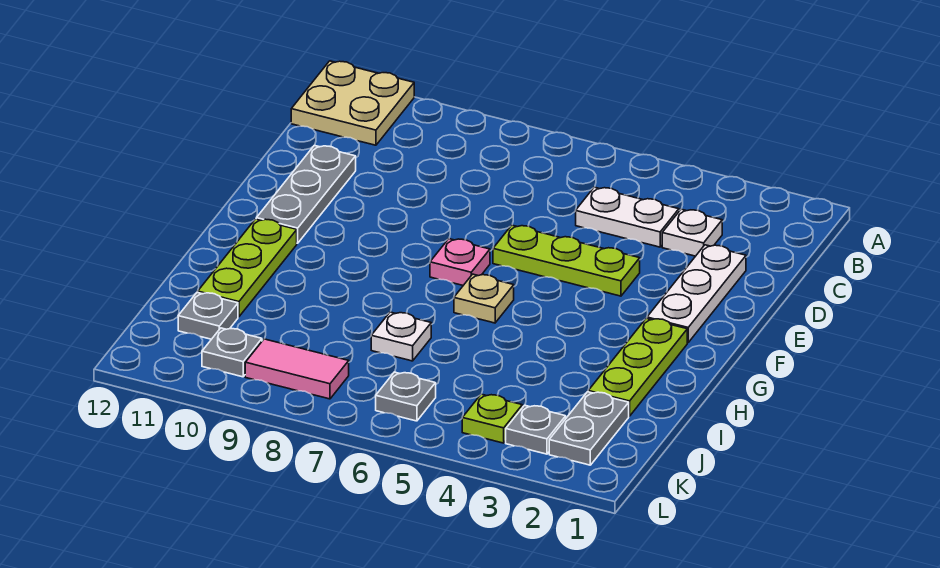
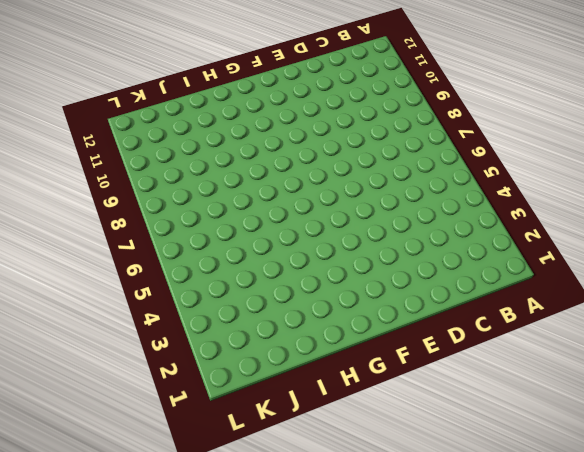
none -> tan plate A11:B12 level 1
none -> white plate C3 level 1
none -> white plate C4:C5 level 1

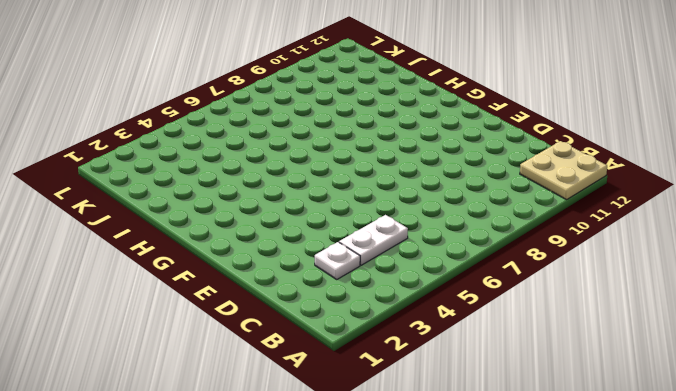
none -> white plate D2:F2 level 1
none -> grey plate D11:F11 level 1
none -> lime plate E4:E6 level 1

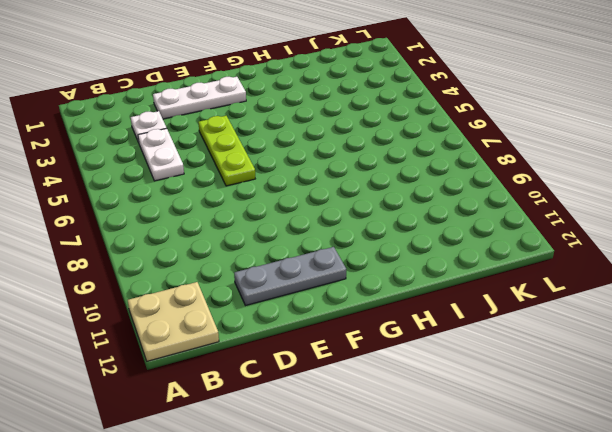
none -> pink plate F7 level 1
none -> lime plate G2:I2 level 1
none -> tan plate G6 level 1

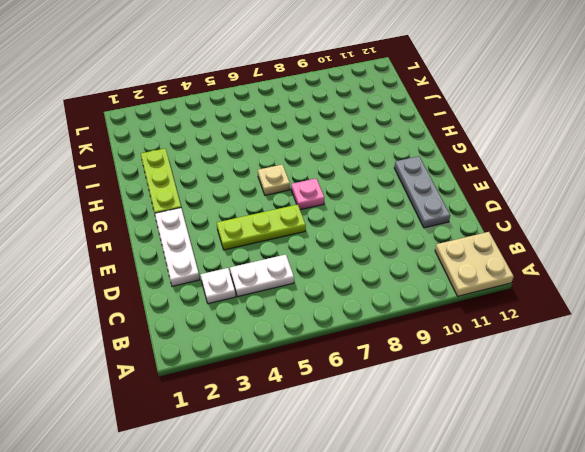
none -> lime plate G11:I11 level 1
none -> white plate I7 level 1
none -> grey plate J2:K2 level 1

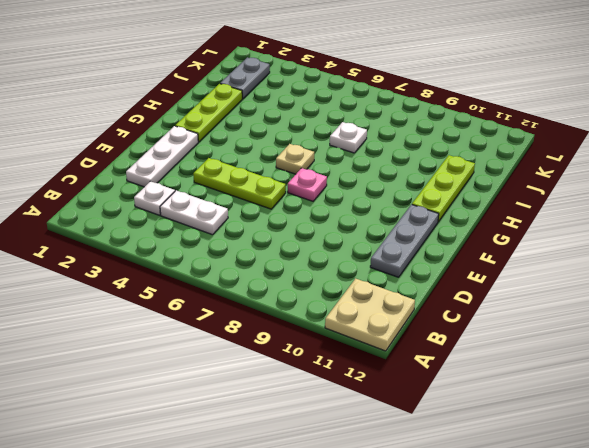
none -> grey plate J11 level 1
none -> grey plate K3 level 1
none -> lime plate K4 level 1

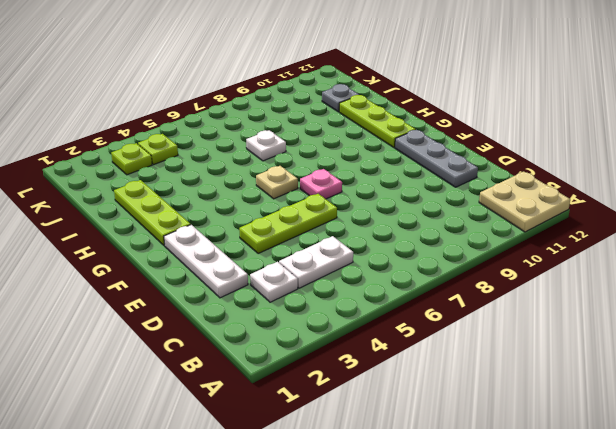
lime plate K3 level 1 -> grey plate K3 level 1
none -> grey plate J2:K2 level 1
none -> grey plate K6 level 1
none -> pink tile K8:K9 level 1

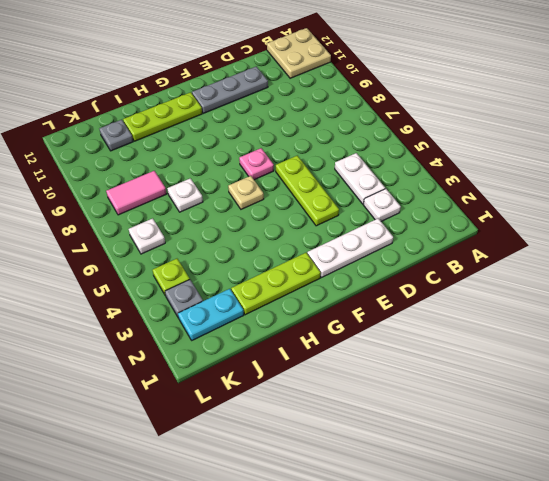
cyan plate J2:K2 level 1 -> grey plate J2:K2 level 1
pink tile J8:K8 level 1 -> pink tile K8:K9 level 1
white plate K6 level 1 -> grey plate K6 level 1
none -> grey plate K10 level 1

